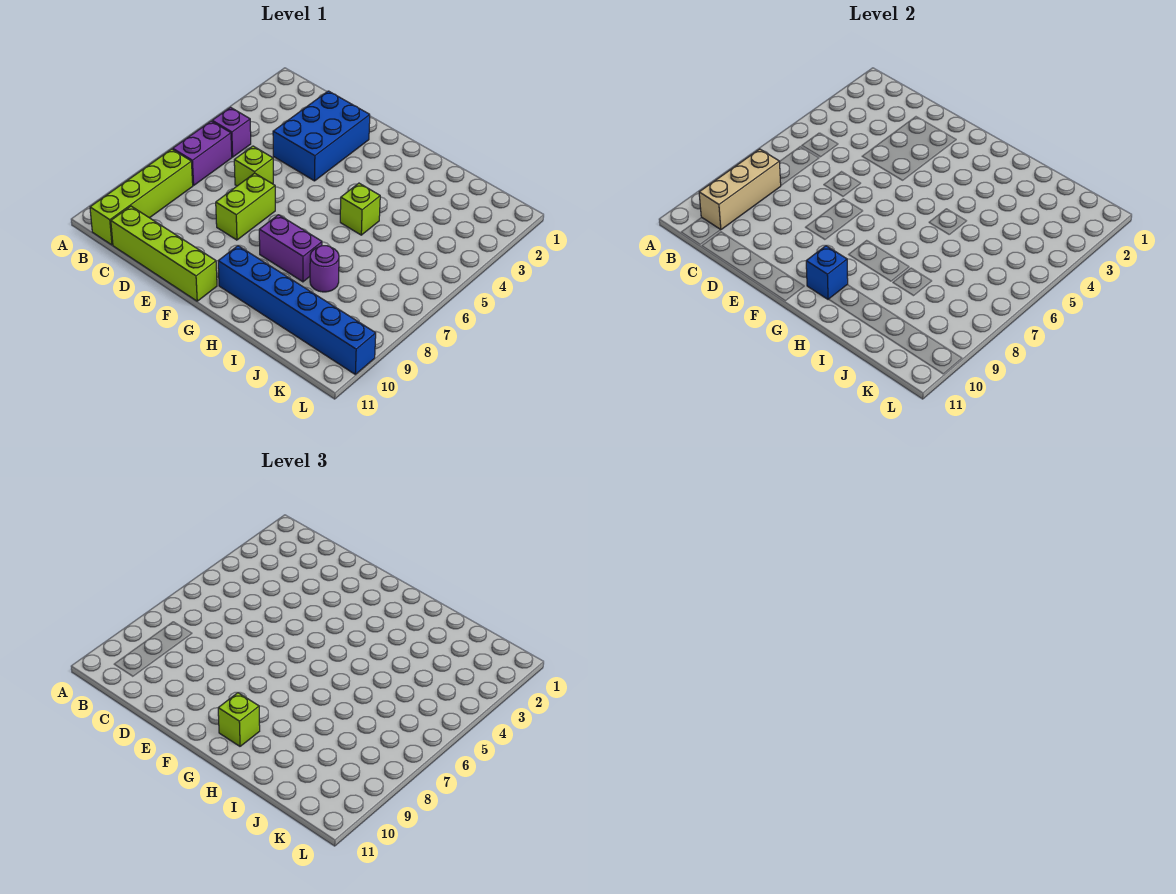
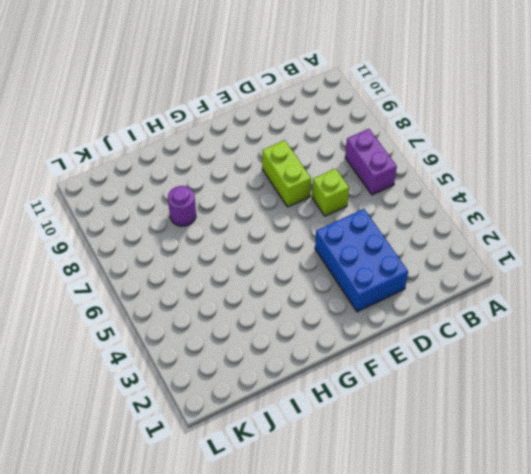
none -> purple brick B5 level 1
none -> lime brick B8:B11 level 1
none -> lime brick C11:F11 level 1

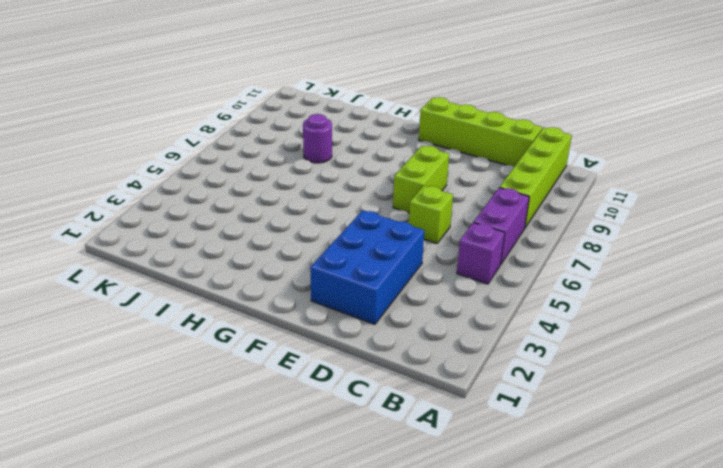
none -> purple brick G8:H8 level 1
none -> blue brick G10:L10 level 1
none -> lime brick H5 level 1

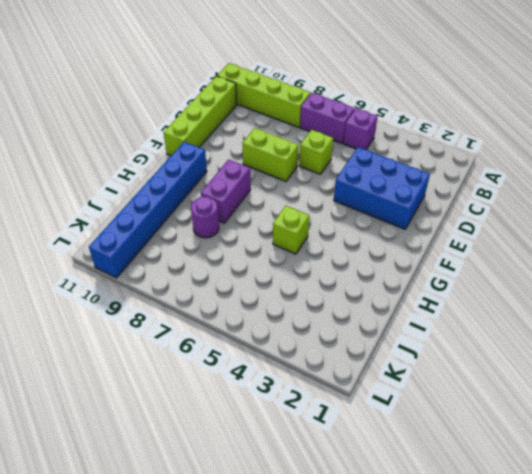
none -> tan brick B8:B10 level 2
none -> blue brick G10 level 2
none -> lime brick G10 level 3

